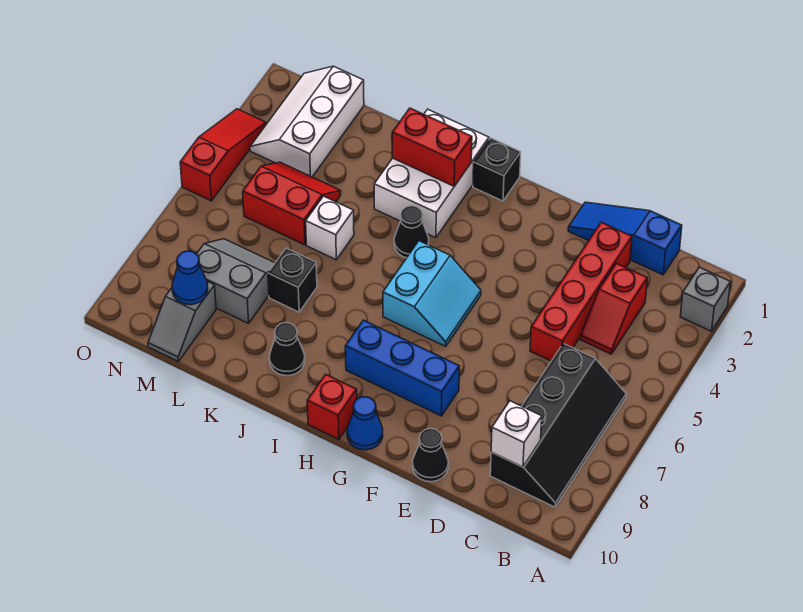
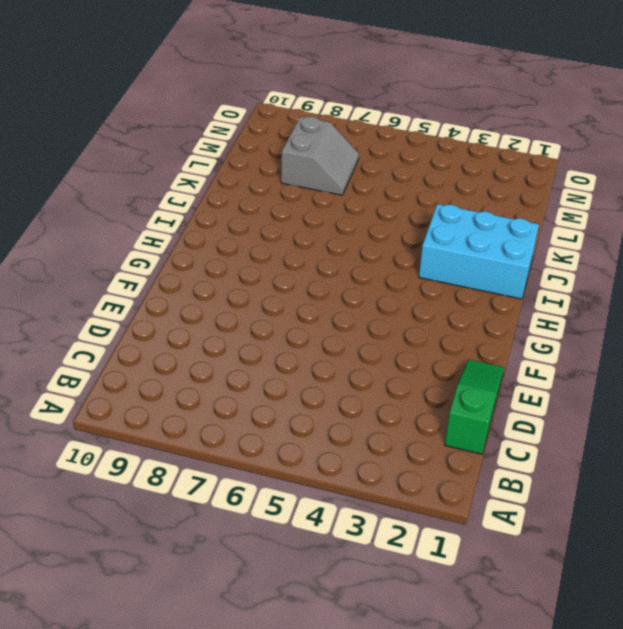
green slope C1:E1 level 1 top C -> blue slope C1:E1 level 1 top C
cyan brick I1:J3 level 1 -> white brick I1:J3 level 1
none -> grey brick A2 level 1
none -> black slope B6:C9 level 1 top C
none -> red slope C3:C4 level 1 top 3

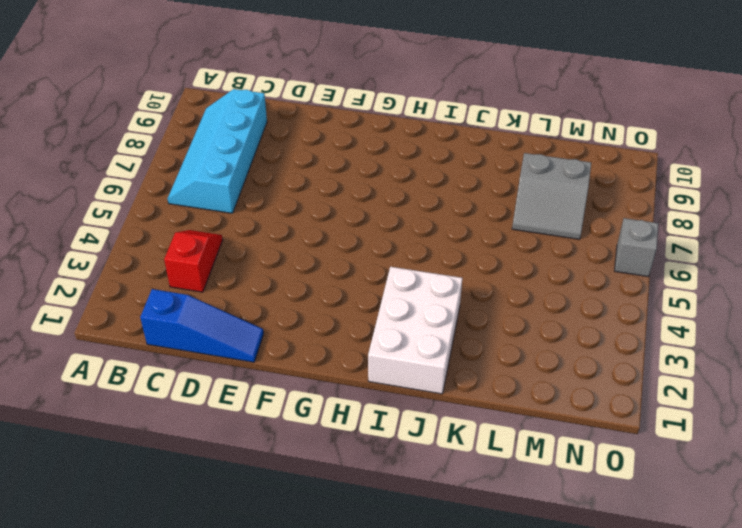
cyan slope B6:C9 level 1 top C -> black slope B6:C9 level 1 top C
grey brick O6 level 1 -> grey brick A2 level 1
none -> red brick D2:D5 level 1
none -> black cone E10 level 1
none -> blue brick F8:H8 level 1

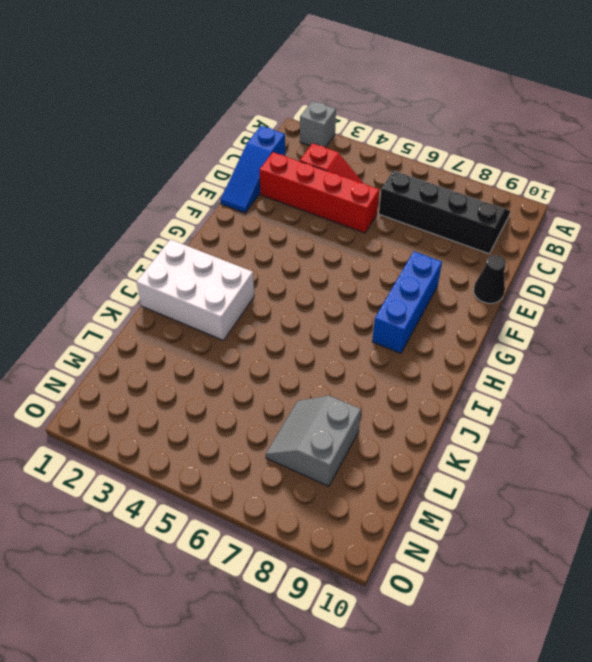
none -> cyan slope G5:H6 level 1 top H
none -> blue cone G10 level 1
none -> black brick H1 level 1

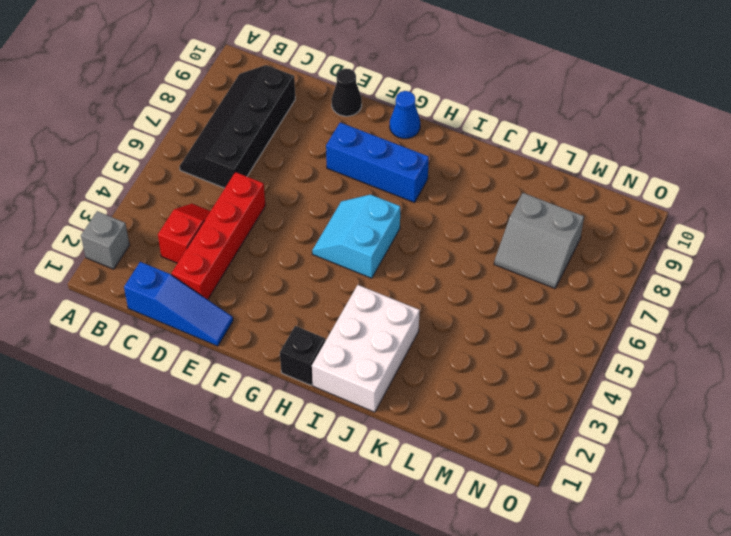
none -> red brick H10 level 1
none -> black cone I4 level 1
none -> black cone J9 level 1

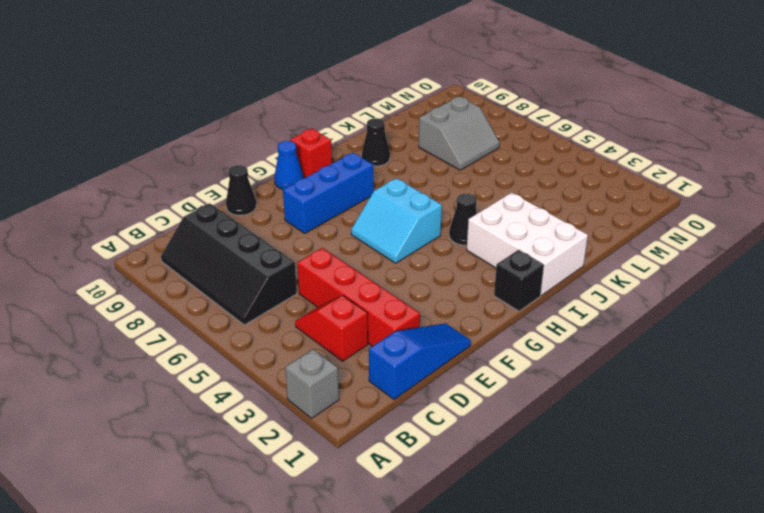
none -> white brick K5 level 1
none -> black brick K7 level 1
none -> red slope L4:M5 level 1 top 5

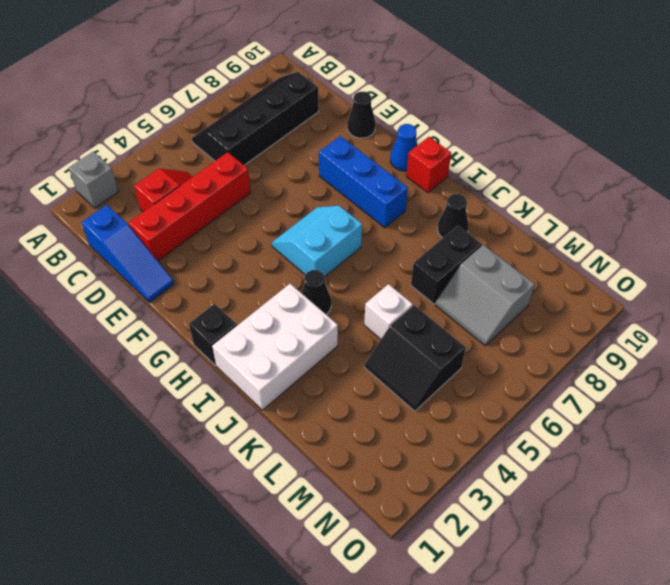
black brick K7:K8 level 1 -> black brick K7 level 1
black slope L4:M5 level 1 top 5 -> red slope L4:M5 level 1 top 5
none -> white slope M1:N3 level 1 top M
none -> grey slope M9:M10 level 1 top 9
none -> red slope O3:O5 level 1 top 5

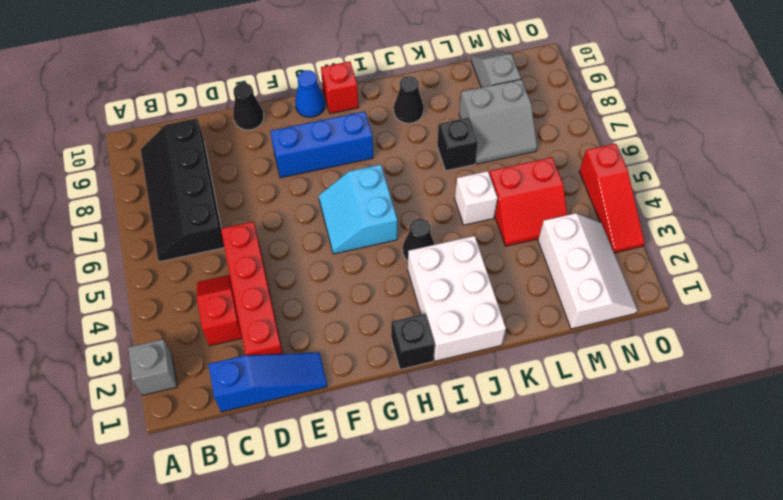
none -> white brick C9 level 2
none -> red brick I2:J2 level 2
none -> blue cone M9 level 2

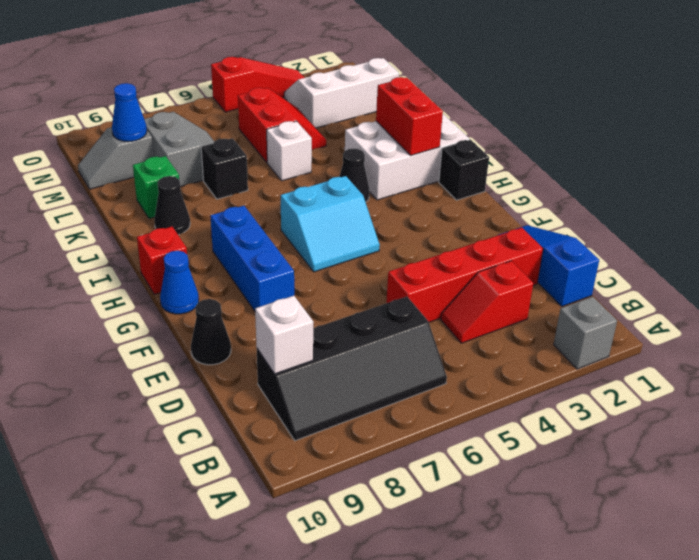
green brick K9 level 1 -> none

